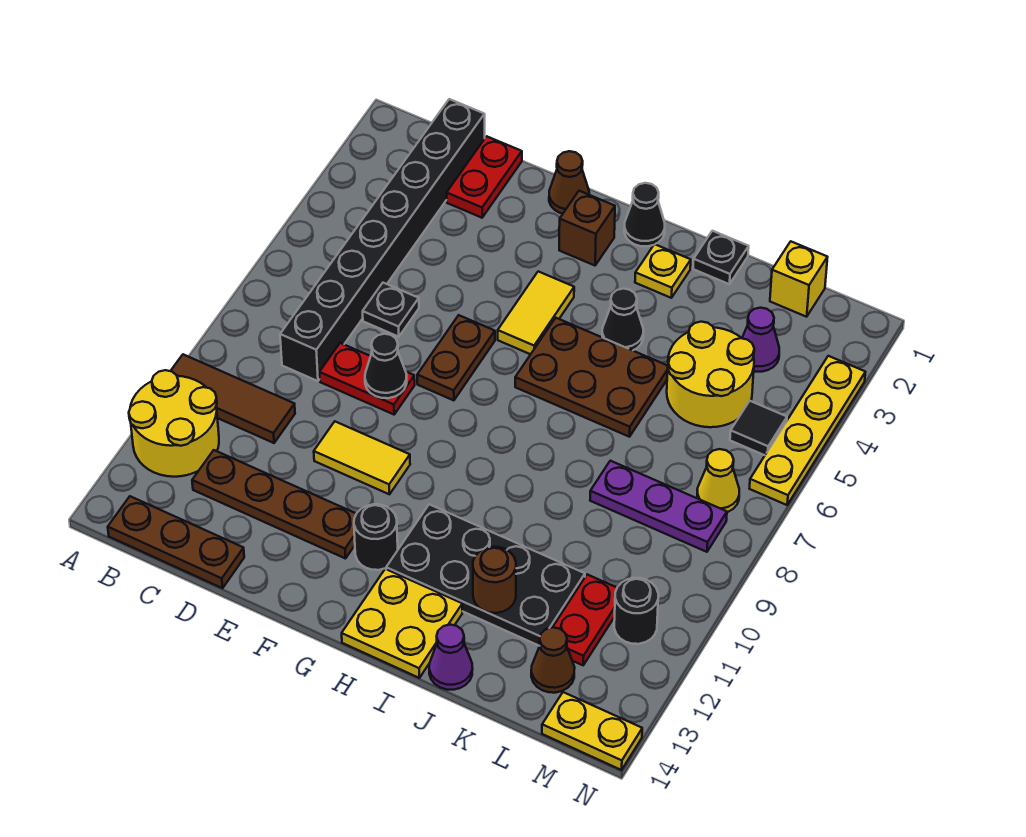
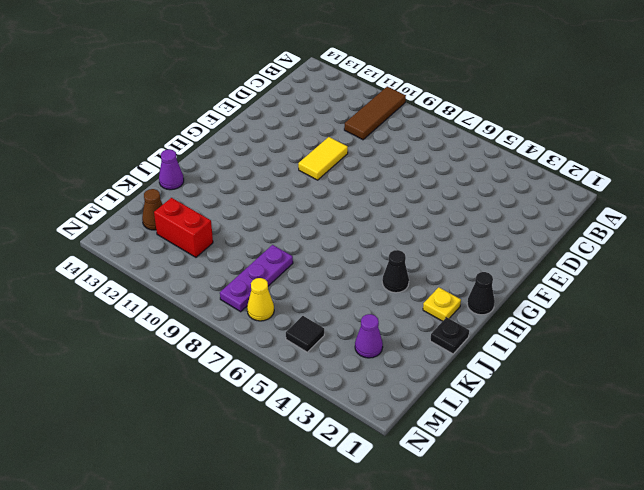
red brick L11:L12 level 1 -> red plate L11:L12 level 1
none -> yellow round brick A11:B12 level 1
none -> brown plate B14:D14 level 1
none -> black brick C1:C8 level 1
none -> brown plate C12:F12 level 1

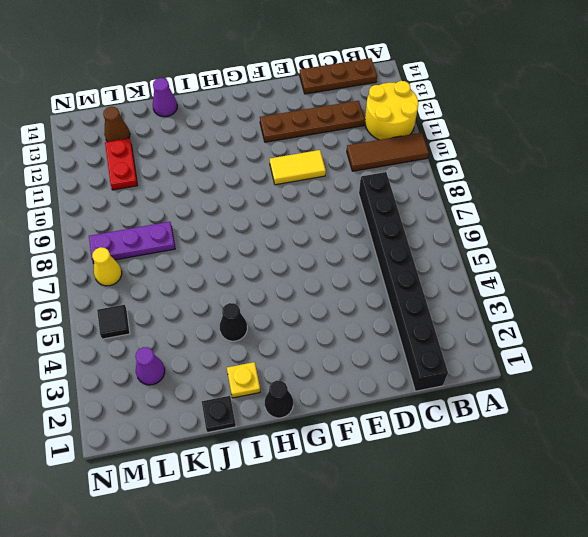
none -> red plate D1:D2 level 1
none -> black plate D6 level 1
none -> red plate D8:E8 level 1
none -> brown cone F1 level 1

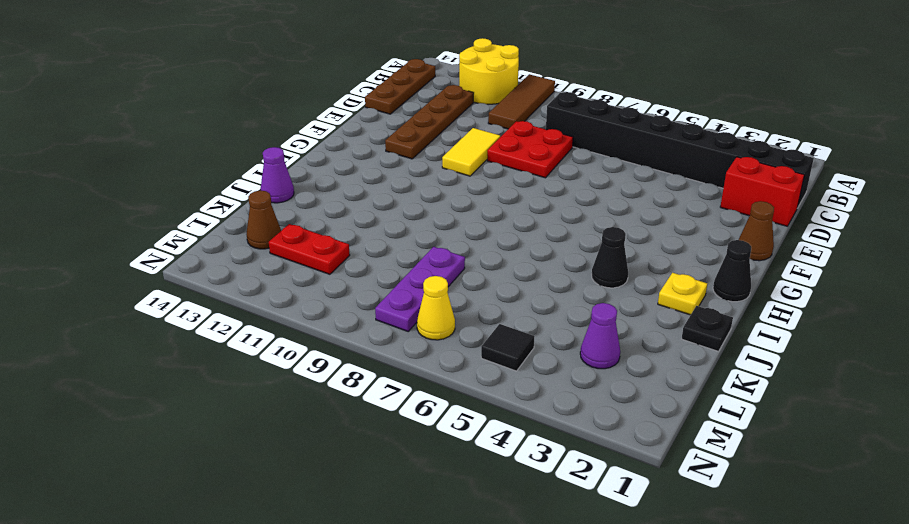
red brick D1:D2 level 1 -> red plate D1:D2 level 1
red plate D8:E9 level 1 -> red plate D8:E8 level 1
none -> black plate D6 level 1
none -> brown plate F6:F7 level 1
none -> brown brick G2 level 1
none -> yellow tile G4:G5 level 1

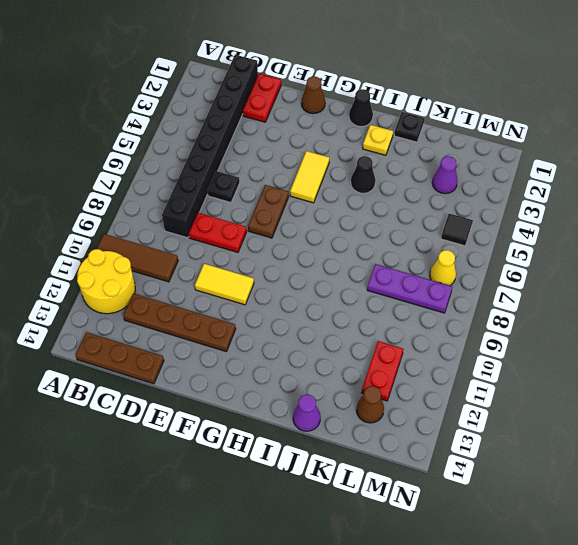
none -> brown brick G2 level 1
none -> black round brick G12 level 1
none -> brown plate H5:J6 level 1
none -> black plate H11:K12 level 1

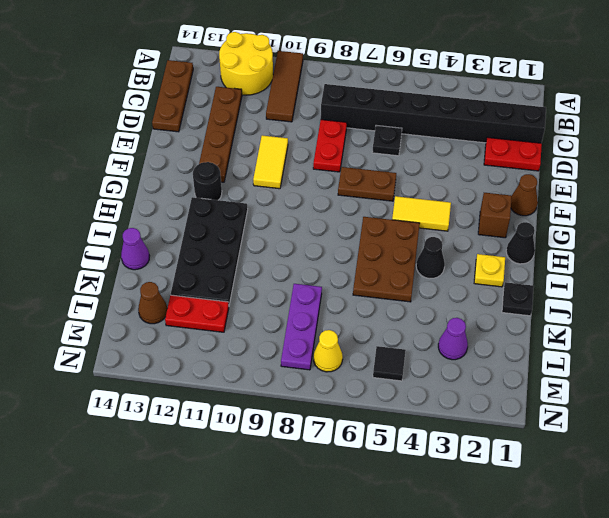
none -> yellow plate H13:I14 level 1
none -> yellow round brick K4:L5 level 1
none -> yellow brick L1 level 1
none -> black round brick M11 level 1

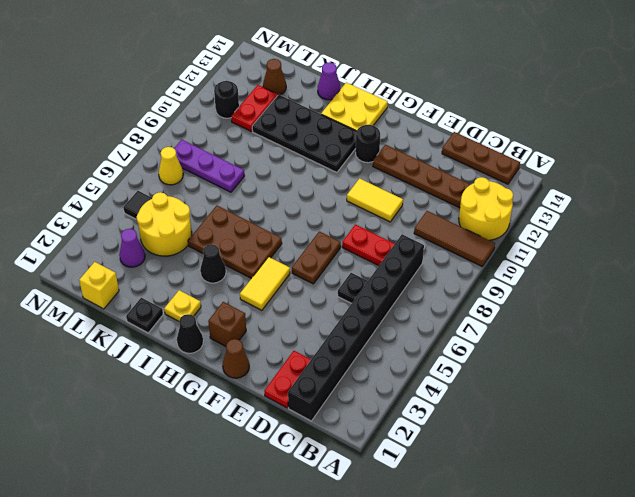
none -> yellow plate M14:N14 level 1
none -> yellow plate N3:N6 level 1
none -> black cone E8 level 2
none -> brown round brick J12 level 2

